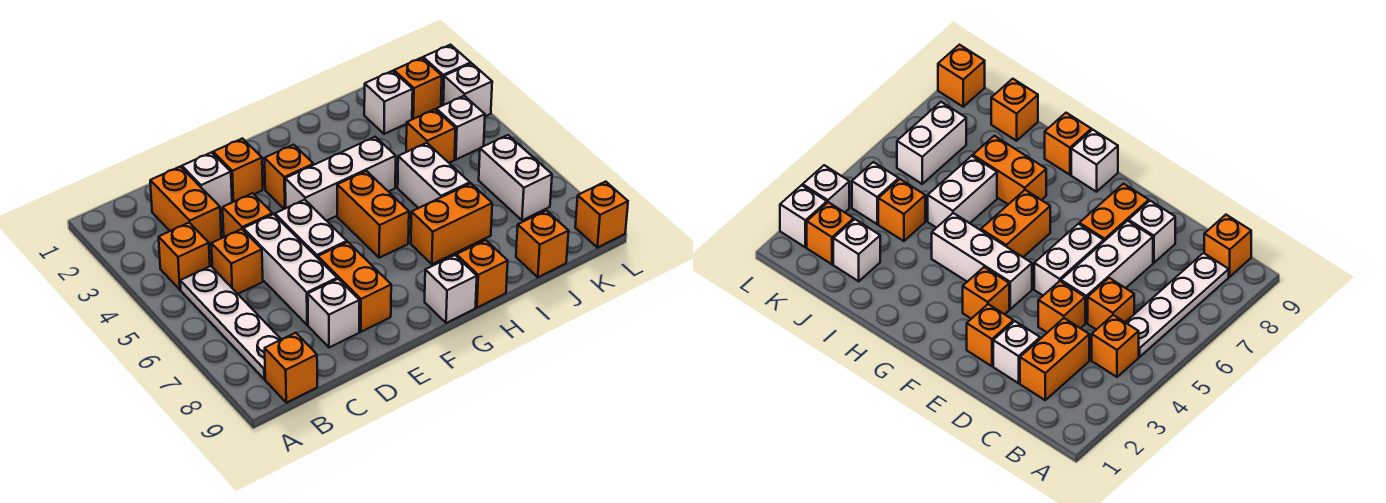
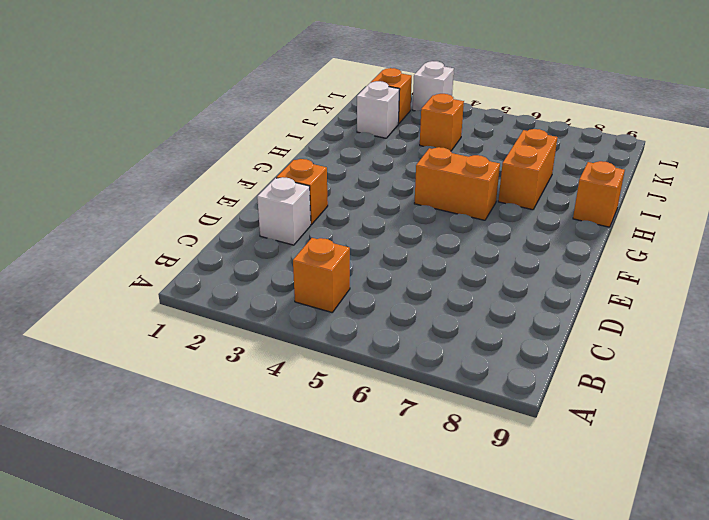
none -> white plate B5:B8 level 1
none -> orange brick B9 level 1
none -> orange brick C2:C3 level 1

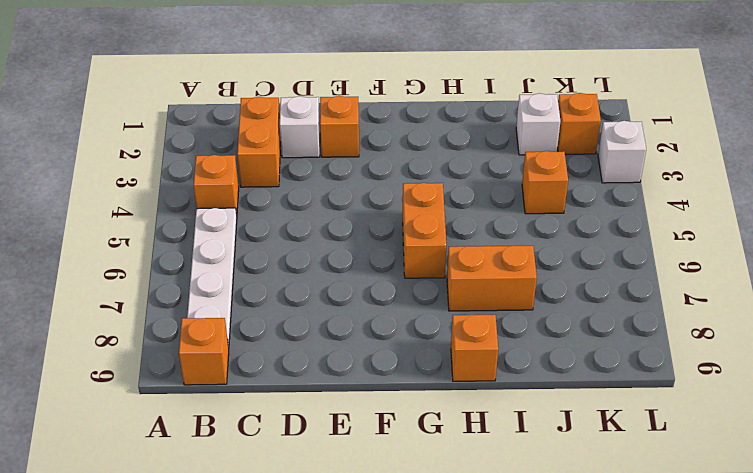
none -> orange brick C5 level 1
none -> orange brick D4 level 1
none -> white brick D5:D7 level 1

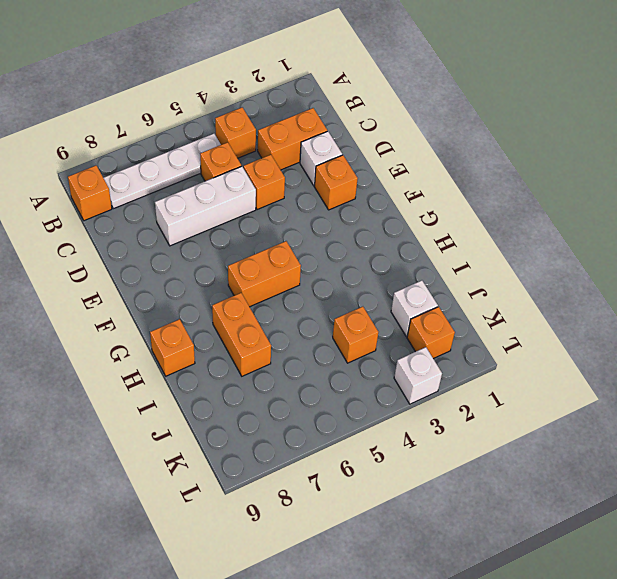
none -> white brick D8 level 1
none -> white brick E5:E6 level 1
none -> orange brick E7:E8 level 1

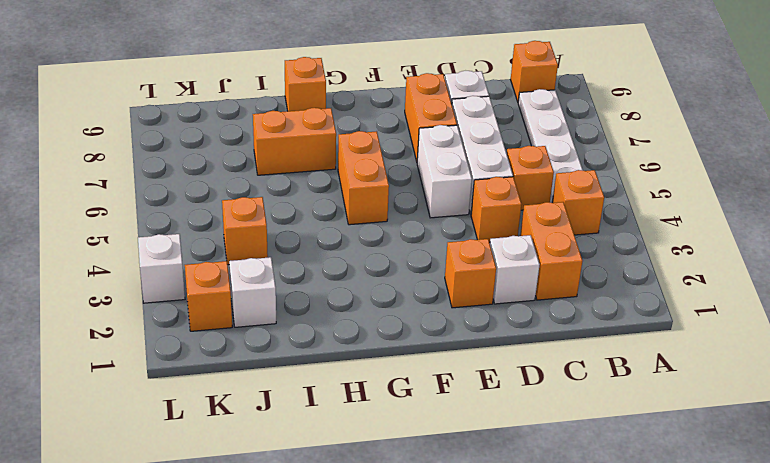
none -> orange brick F3 level 1
none -> white brick F4:H4 level 1
none -> white brick G9 level 1

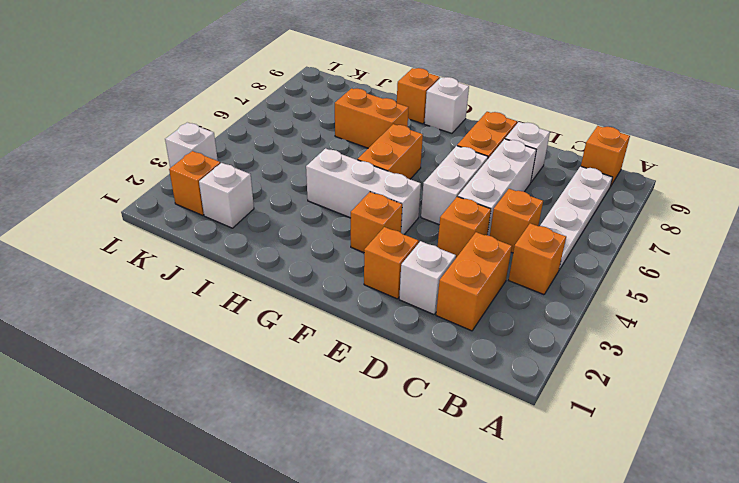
none -> white brick I5:I6 level 1
none -> orange brick J4 level 1
none -> orange brick J9 level 1

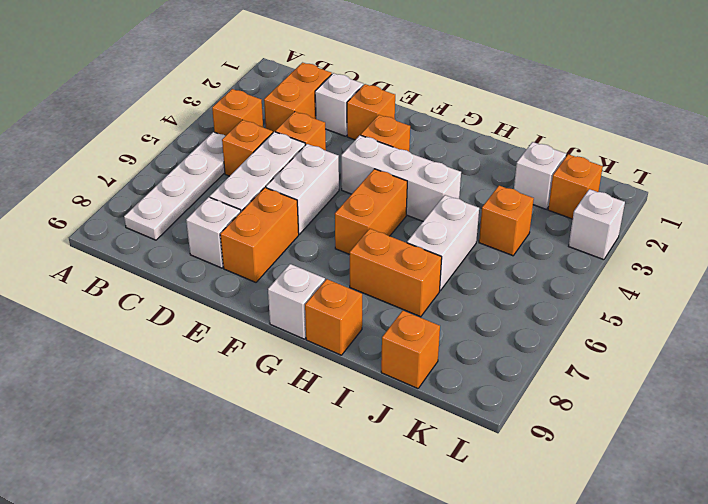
none -> orange brick B9 level 1
none -> white brick K4 level 1
none -> white brick K6:K7 level 1

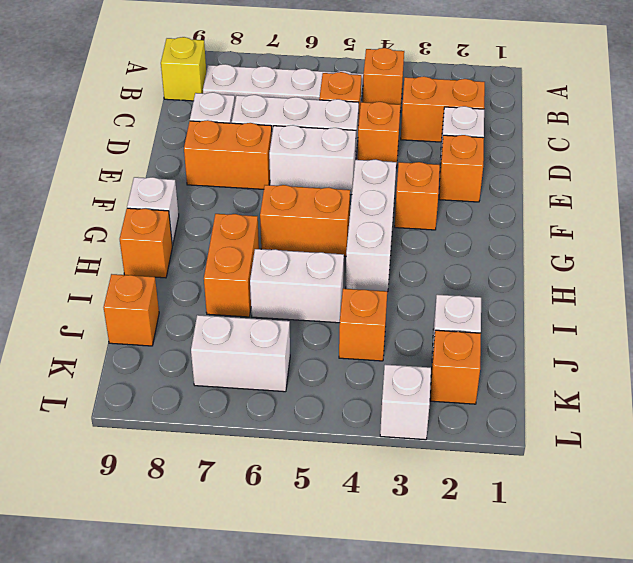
yellow brick B9 level 1 -> orange brick B9 level 1
none -> white brick K4 level 1
none -> white brick L2 level 1
none -> orange brick L9 level 1

